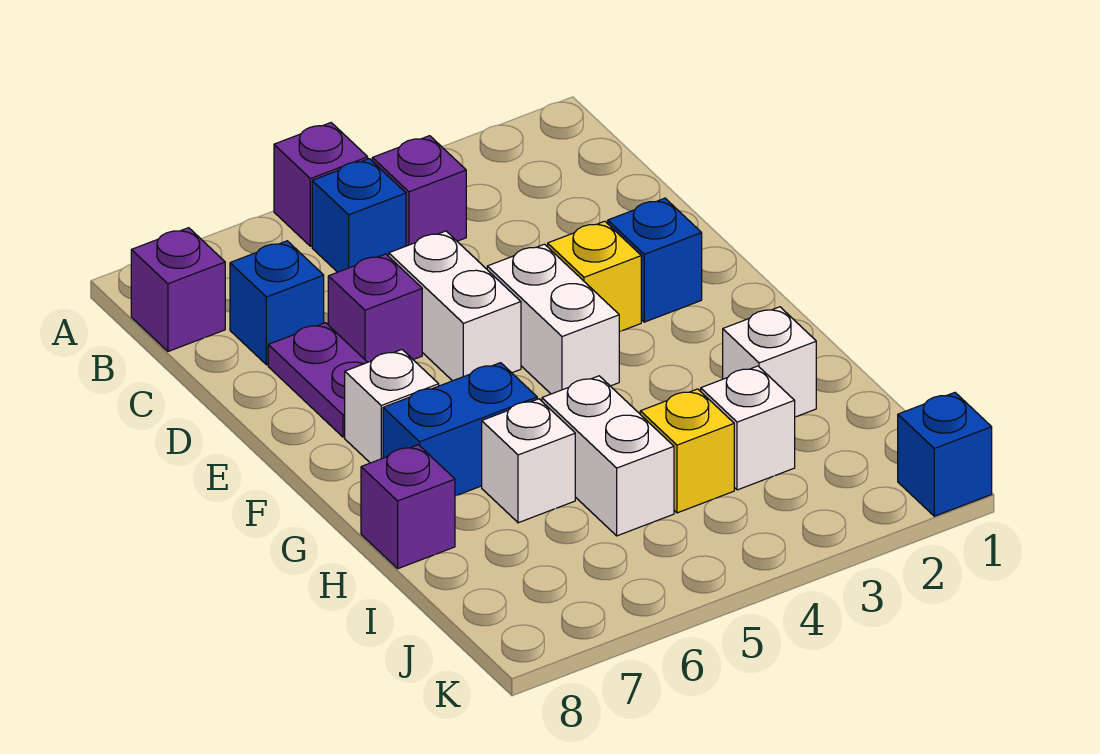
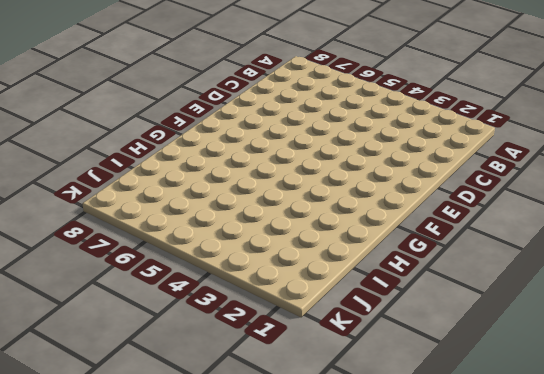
none -> purple brick A5 level 1
none -> purple brick B4 level 1
none -> blue brick B5 level 1

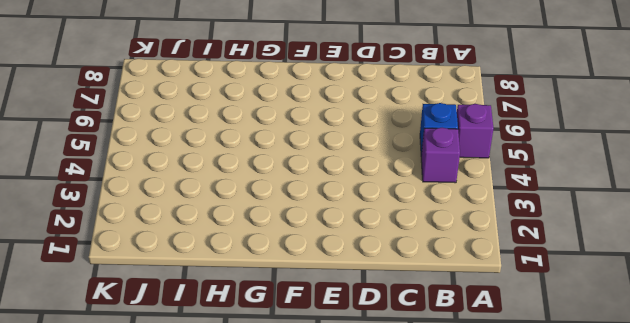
none -> purple brick B8 level 1
none -> blue brick C7 level 1
none -> white brick D5:E5 level 1

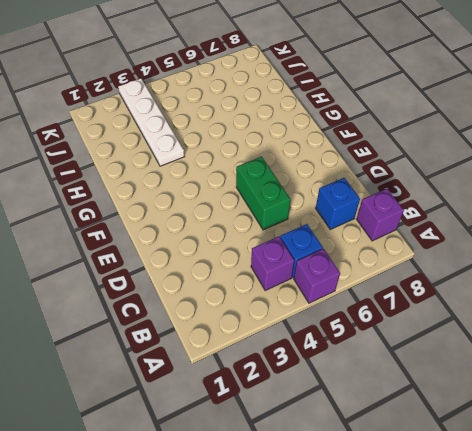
green brick D5:E5 level 1 -> white brick D5:E5 level 1
white plate H3:K3 level 1 -> white brick I3 level 1
none -> purple brick D6 level 1
none -> purple plate D7:E7 level 1
none -> blue brick E2 level 1

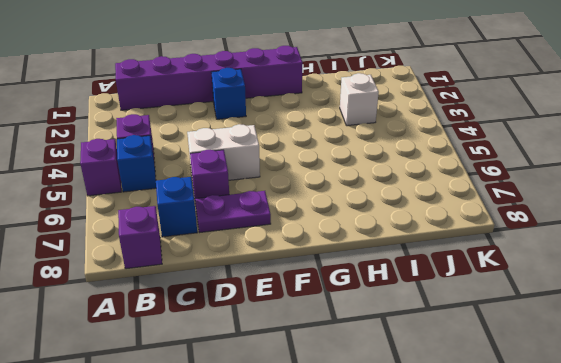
purple brick B1:G1 level 1 -> none
none -> yellow brick E3 level 1
none -> white brick E4:F4 level 1
none -> white brick F7 level 1

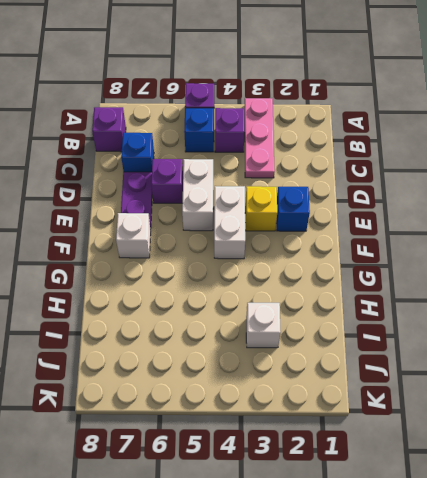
pink plate A3:C3 level 1 -> none
none -> blue brick G6:G7 level 1
none -> white brick H2 level 1
none -> white brick H5:I5 level 1

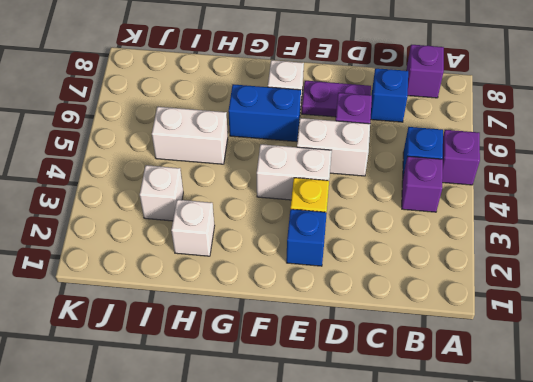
blue brick F6:G6 level 1 -> blue brick G6:G7 level 1
none -> white brick H6 level 1
none -> purple brick H8 level 1
none -> yellow brick I4 level 1

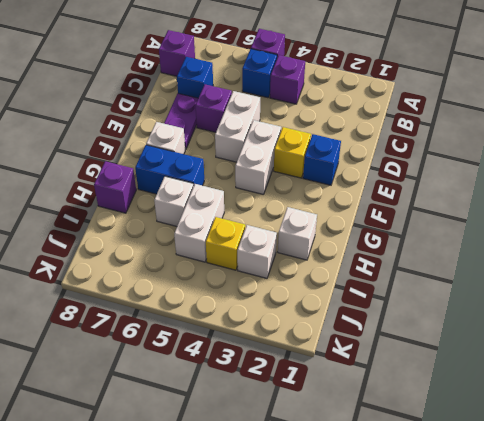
none -> blue brick K1 level 1

